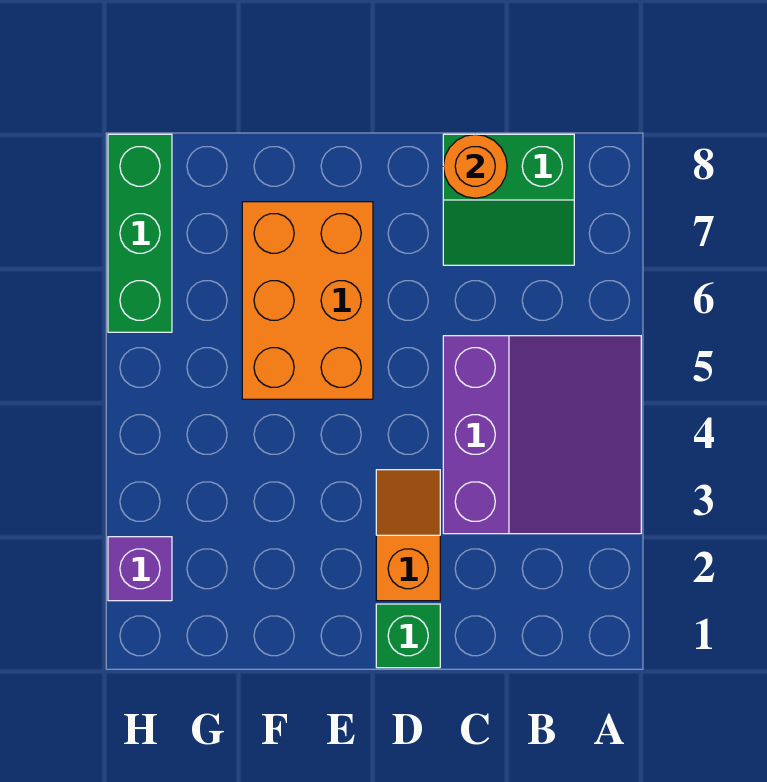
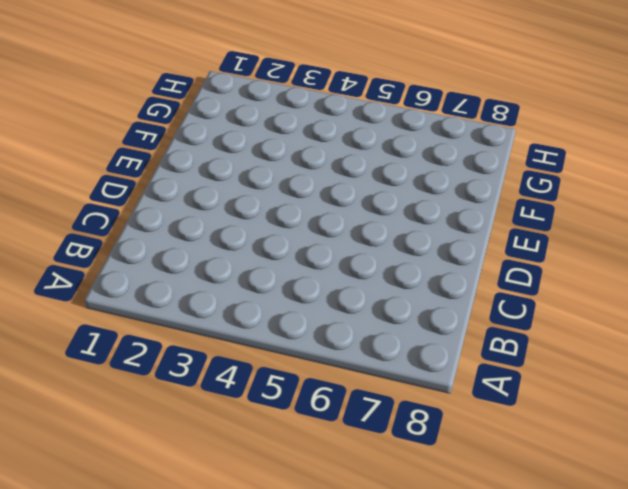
none -> purple slope A3:C5 level 1 top C
none -> green slope B7:C8 level 1 top 8

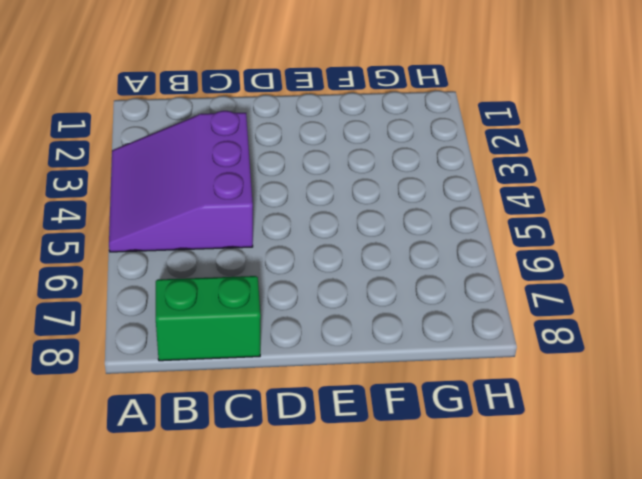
none -> green brick D1 level 1
none -> orange slope D2:D3 level 1 top 2

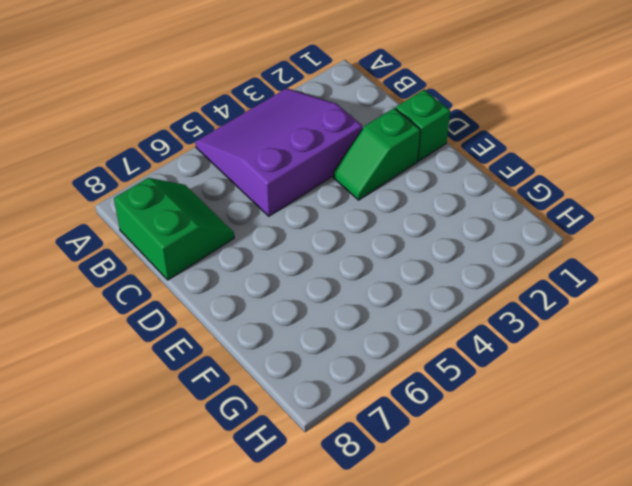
green slope D2:D3 level 1 top 2 -> orange slope D2:D3 level 1 top 2
none -> orange brick E5:F7 level 1
none -> purple brick H2 level 1

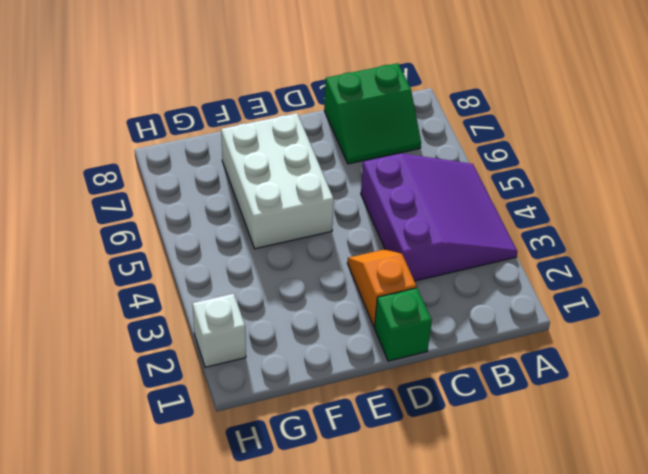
white brick E5:F7 level 1 -> orange brick E5:F7 level 1
white brick H2 level 1 -> purple brick H2 level 1
none -> green brick H6:H8 level 1
none -> orange round brick C8 level 2

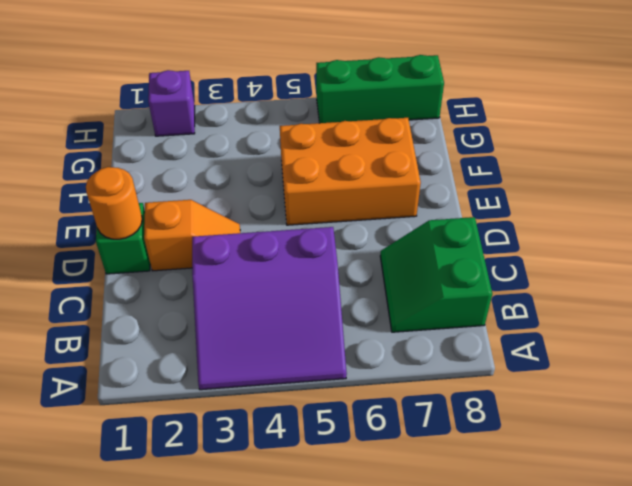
orange round brick D1 level 2 -> orange round brick C8 level 2

